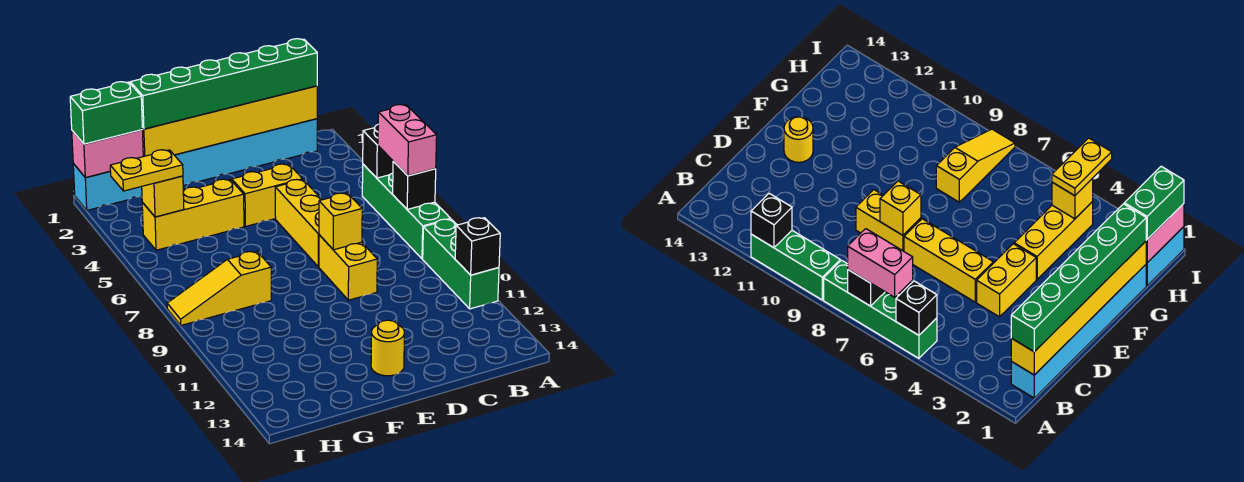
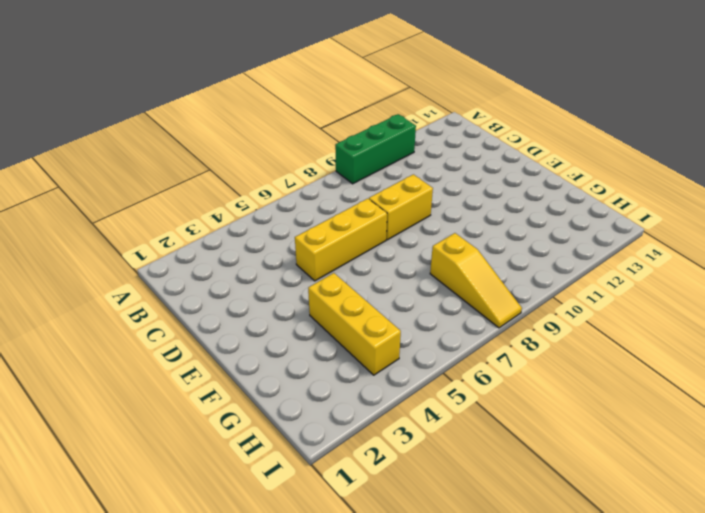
none -> green brick A5:A8 level 1
none -> cyan brick B1:G1 level 1
none -> yellow brick D4:E4 level 1

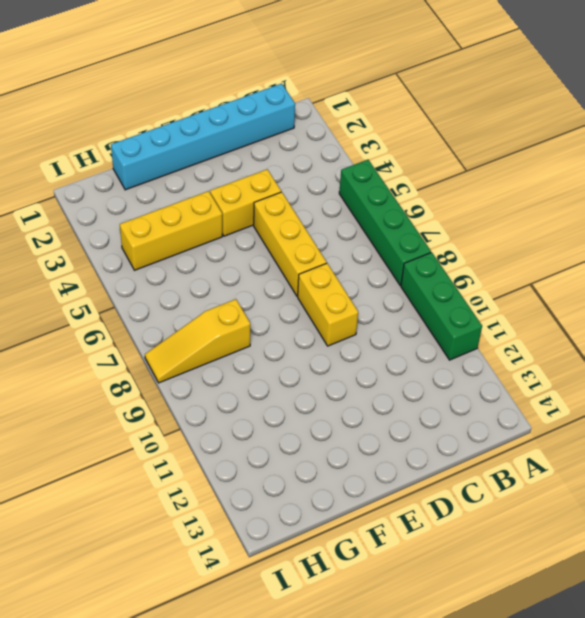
none -> yellow round brick E13 level 1
none -> cyan brick H1:I1 level 1
none -> black brick A5 level 2

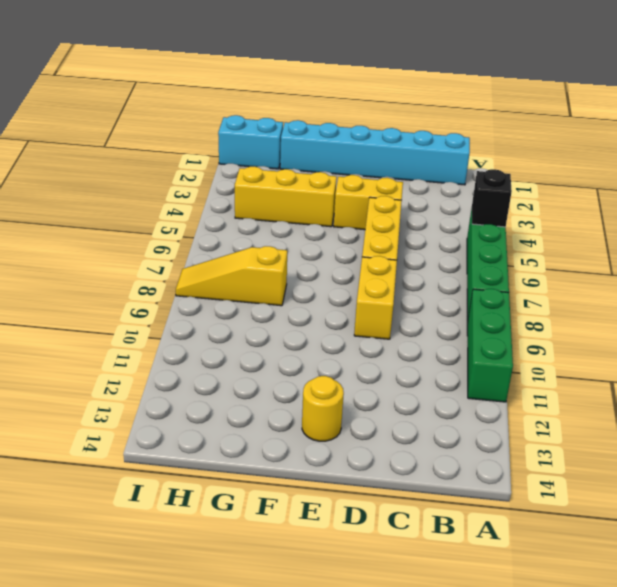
none -> black brick A7 level 2
none -> black brick A11 level 2
none -> yellow brick B1:G1 level 2

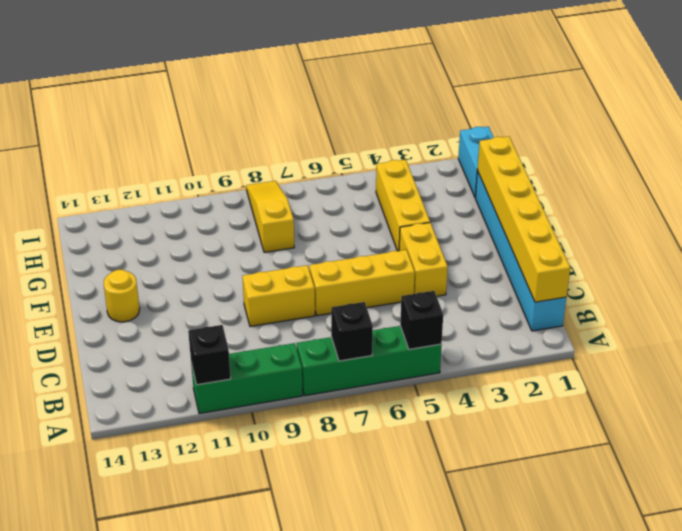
none -> yellow brick D8 level 2
none -> pink brick H1:I1 level 2
none -> yellow brick H4 level 2

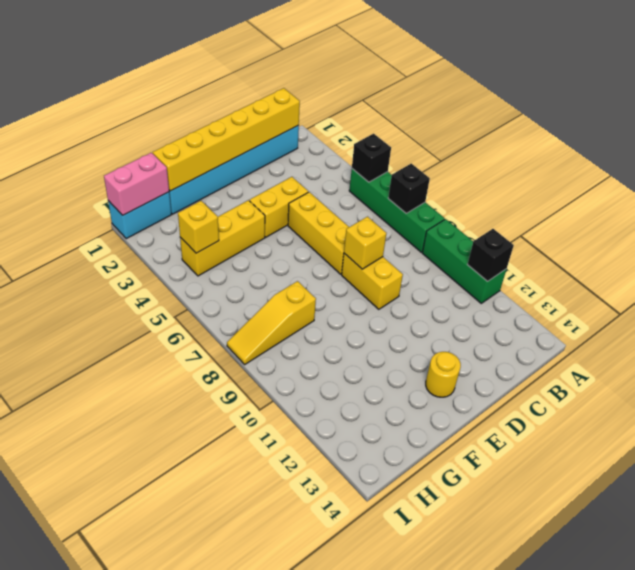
none -> pink brick A6:A7 level 3
none -> green brick B1:G1 level 3
none -> green brick H1:I1 level 3

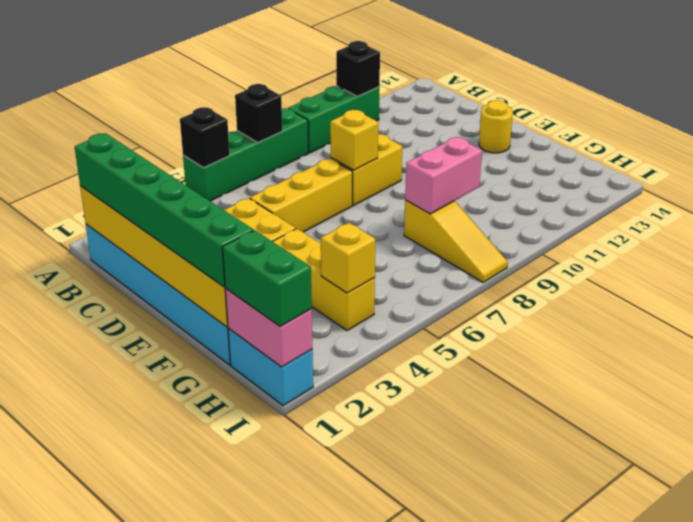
pink brick G8:G9 level 2 -> pink brick A6:A7 level 3
none -> yellow plate H4:I4 level 3

